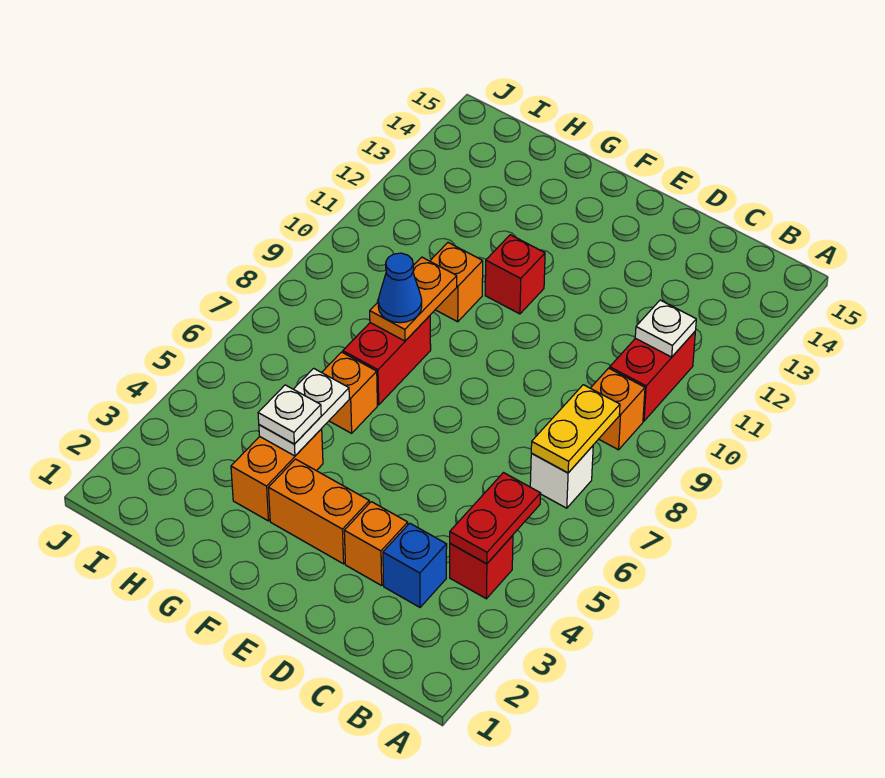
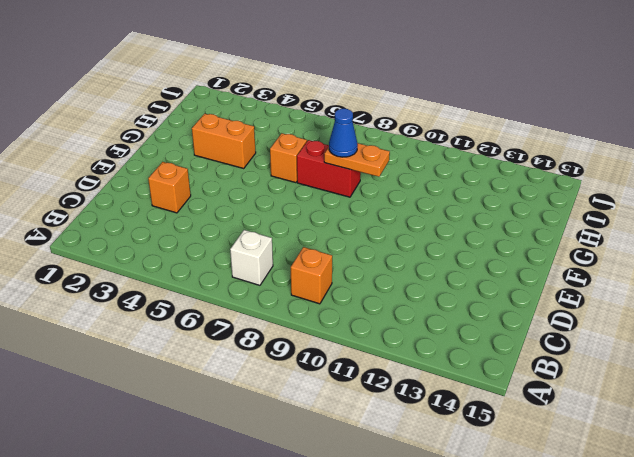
none -> red brick B4 level 1
none -> red brick B10:B11 level 1
none -> blue brick C3 level 1

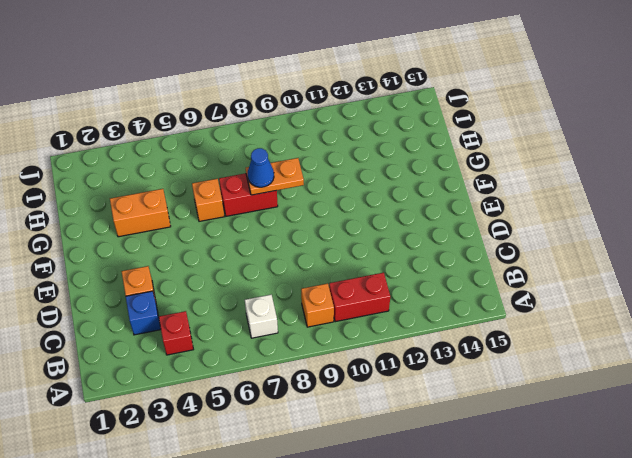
none -> orange brick E3:F3 level 1
none -> red brick F11 level 1
none -> orange brick G10 level 1

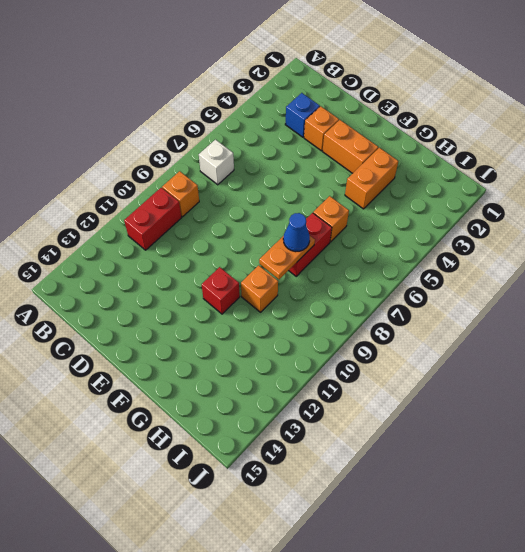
none -> red brick B4 level 1
none -> red plate B4:B5 level 2
none -> yellow plate B7:B8 level 2

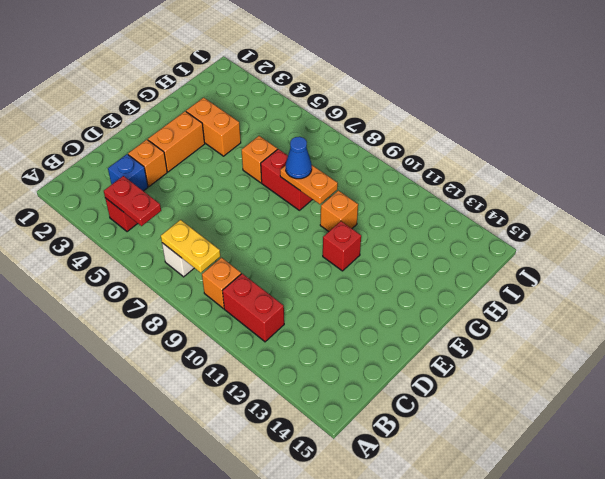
none -> white plate B11 level 2
none -> white plate G4:G5 level 2
none -> white plate G4 level 3

